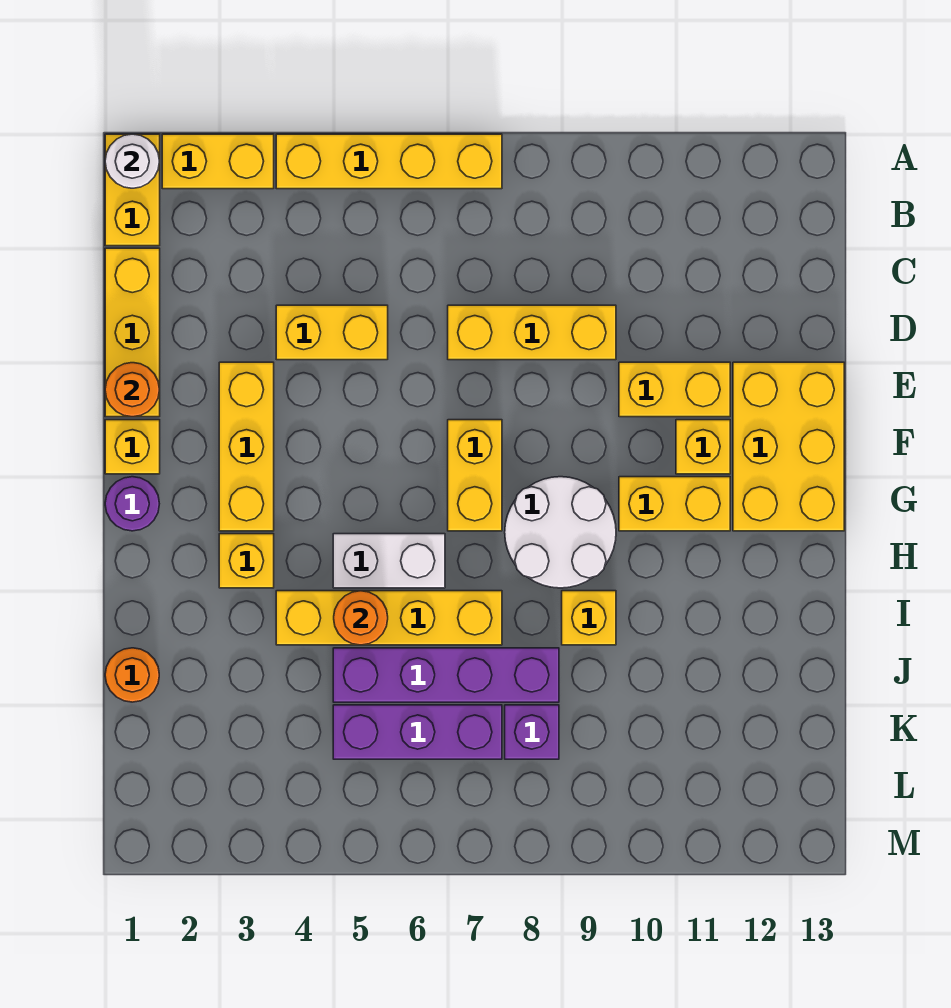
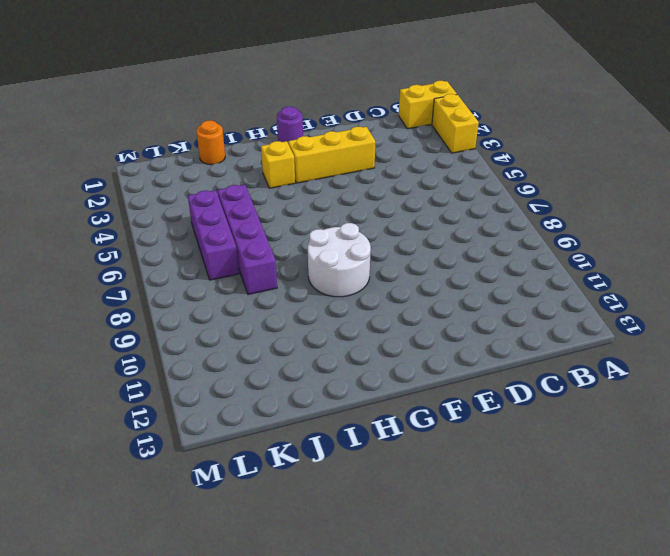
none -> yellow brick A4:A7 level 1
none -> yellow brick C1:E1 level 1
none -> yellow brick D4:D5 level 1

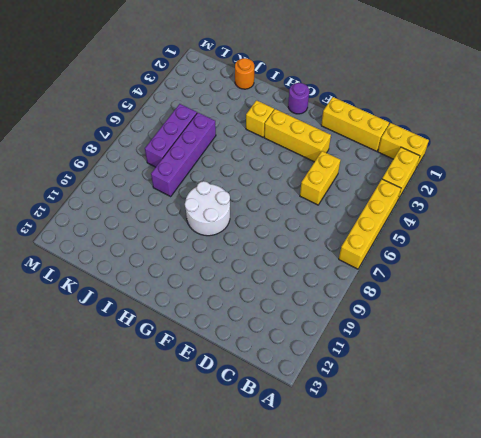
none -> yellow brick D7:D9 level 1
none -> yellow brick E10:E11 level 1
none -> yellow brick E12:G13 level 1

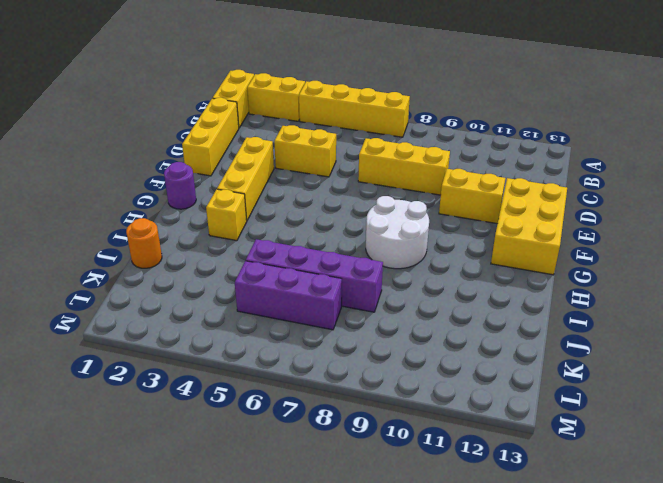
none -> yellow brick F1 level 1
none -> yellow brick F7:G7 level 1
none -> yellow brick F11 level 1

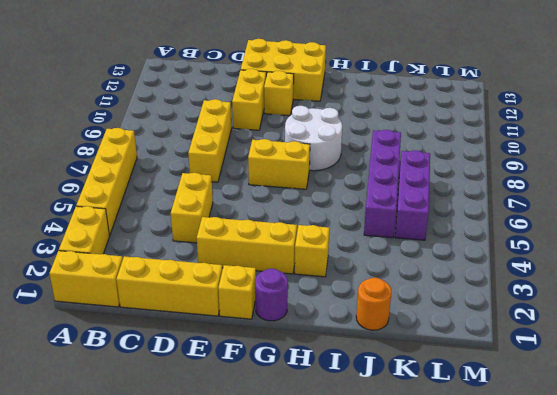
none -> yellow brick G10:G11 level 1
none -> white brick H5:H6 level 1
none -> yellow brick I4:I7 level 1

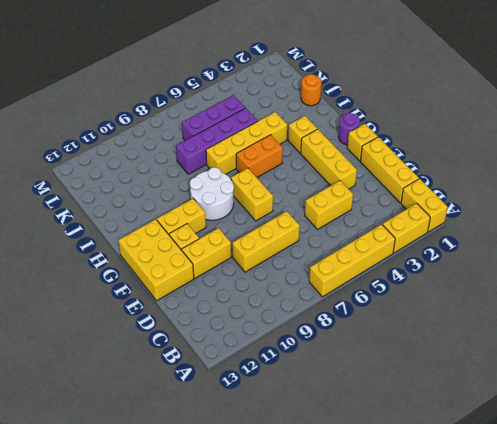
orange brick H5:H6 level 1 -> white brick H5:H6 level 1
none -> yellow brick I9 level 1
none -> purple brick K8 level 1
none -> white round brick A1 level 2

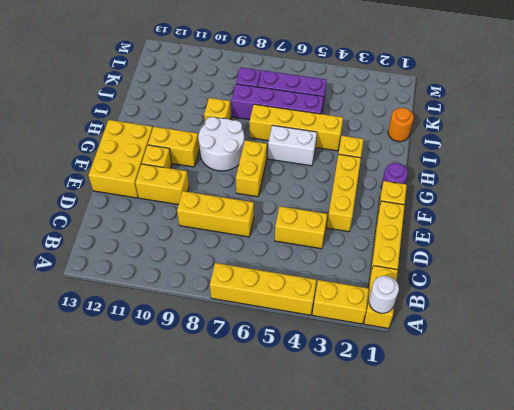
none -> orange round brick E1 level 2
none -> orange round brick I5 level 2

